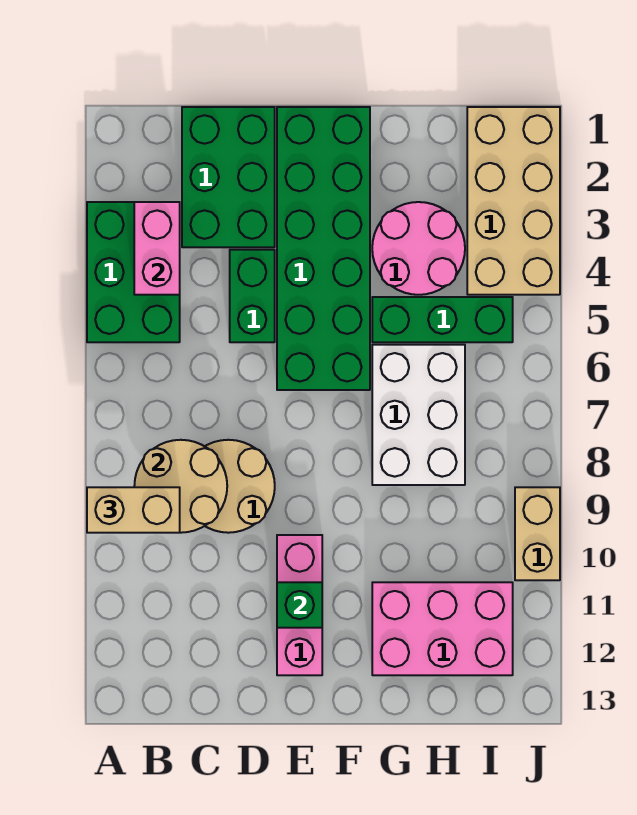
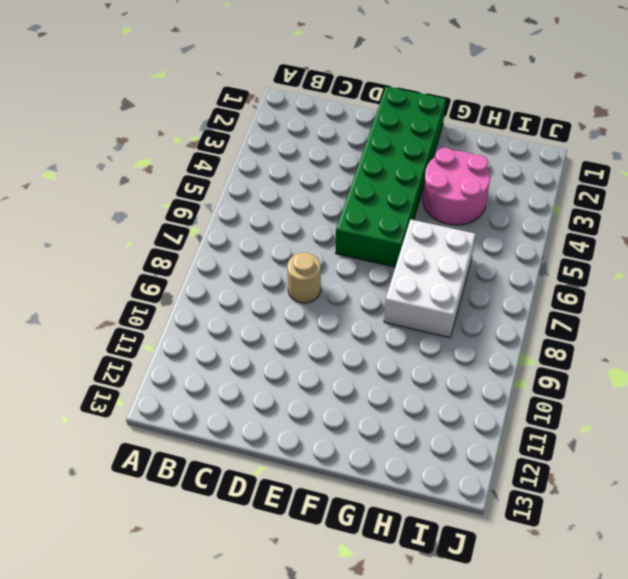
tan round brick D8 level 1 -> tan round brick C8:D9 level 1
none -> green brick A3:B5 level 1
none -> green brick C1:D3 level 1
none -> green brick D4:D5 level 1

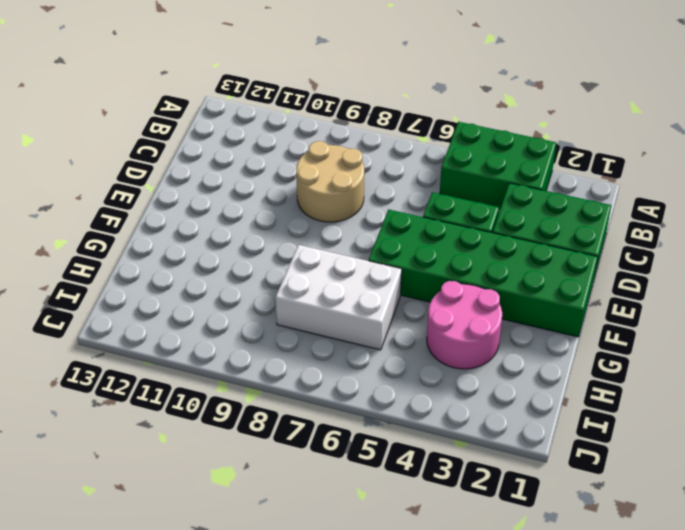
none -> pink brick E10:E12 level 1
none -> green brick G5:I5 level 1
none -> pink brick G11:I12 level 1

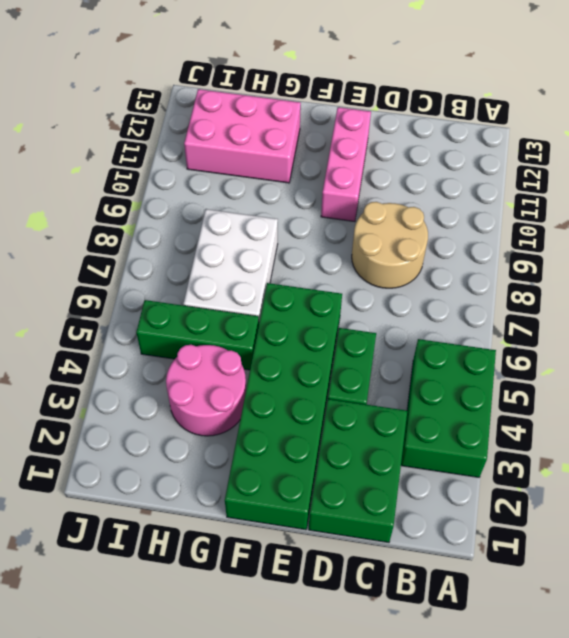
none -> tan brick I1:J4 level 1
none -> tan brick J9:J10 level 1
none -> pink brick B3:B4 level 2

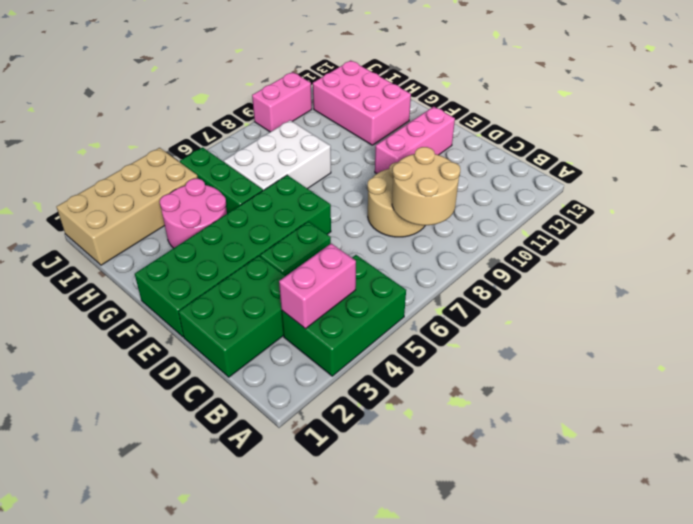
pink brick J9:J10 level 1 -> tan brick J9:J10 level 1
none -> green brick E11 level 2
none -> tan brick A9:B9 level 3

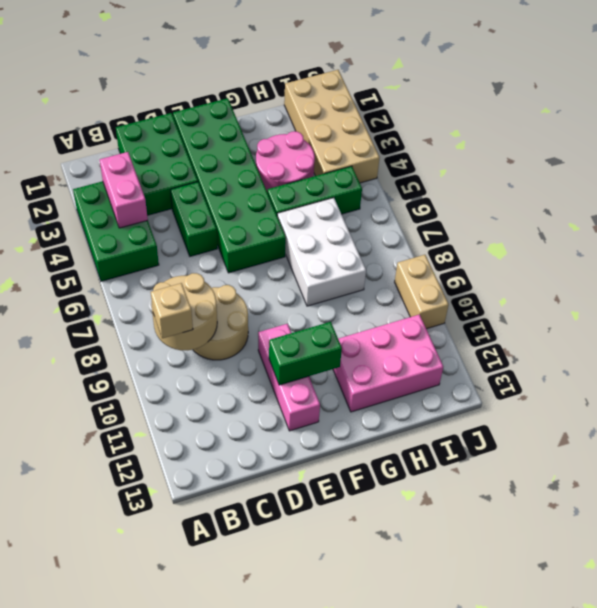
tan brick B9 level 3 -> tan brick A9:B9 level 3
green brick E11:F11 level 2 -> green brick E11 level 2

